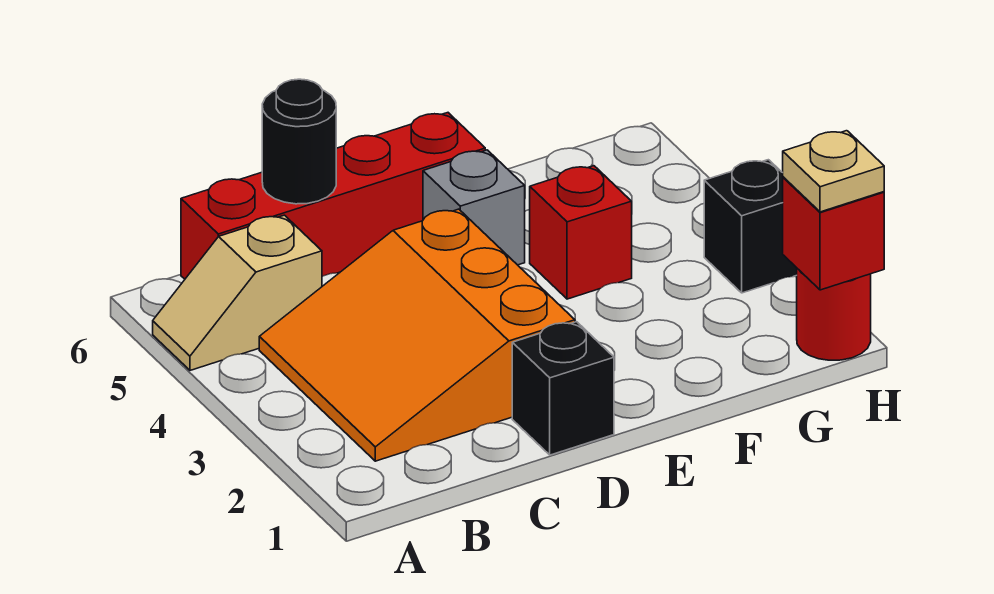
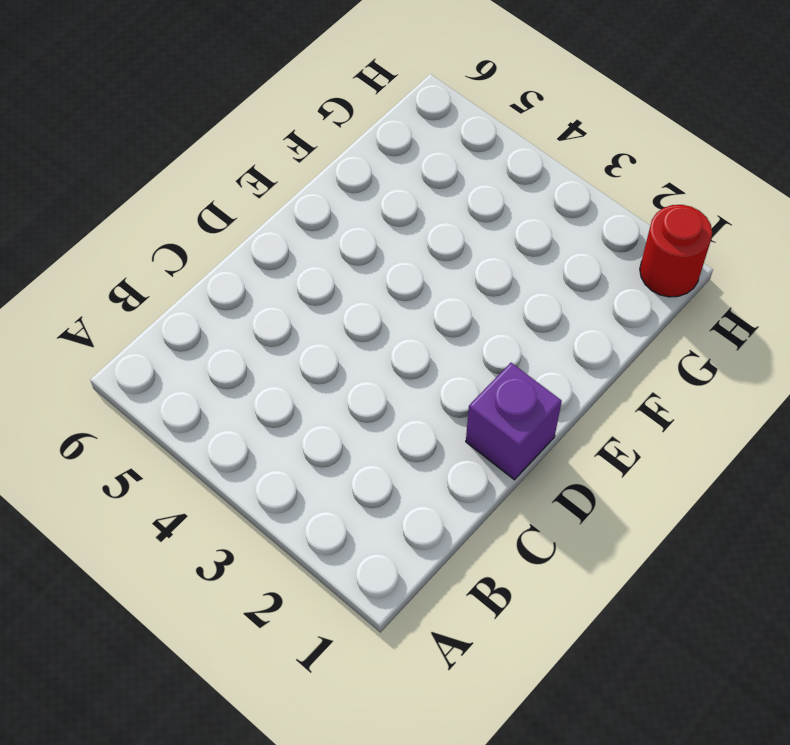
purple brick D1 level 1 -> black brick D1 level 1
none -> tan slope A5:B5 level 1 top B
none -> orange slope B2:D4 level 1 top D

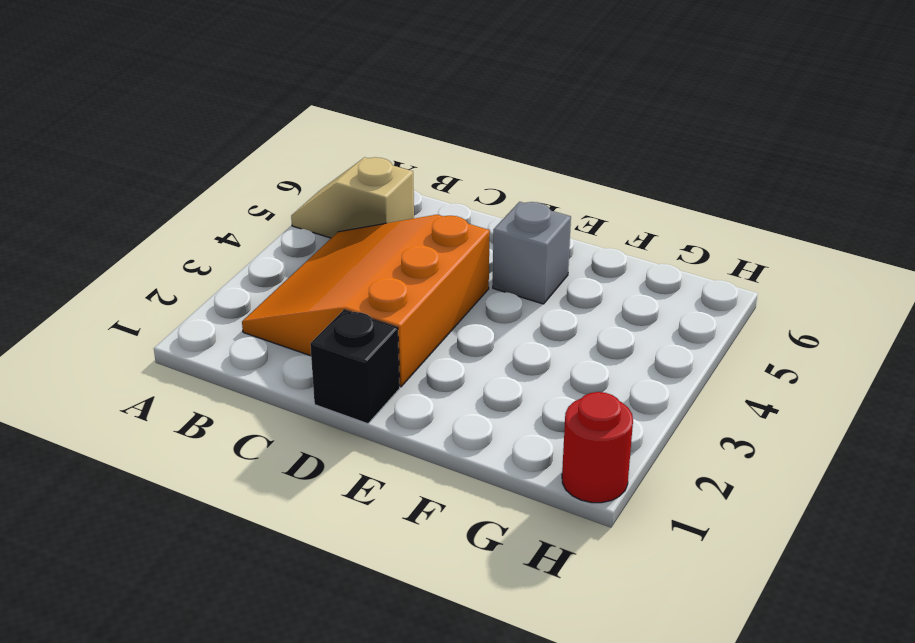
none -> red brick B6:E6 level 1
none -> red brick F4 level 1

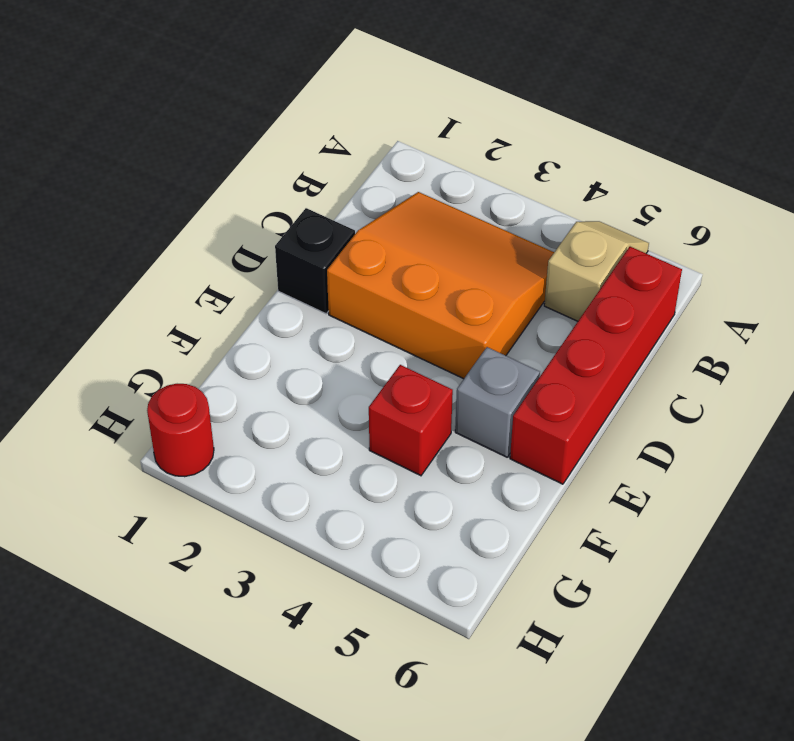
none -> black brick H3 level 1
none -> black round brick C6 level 2

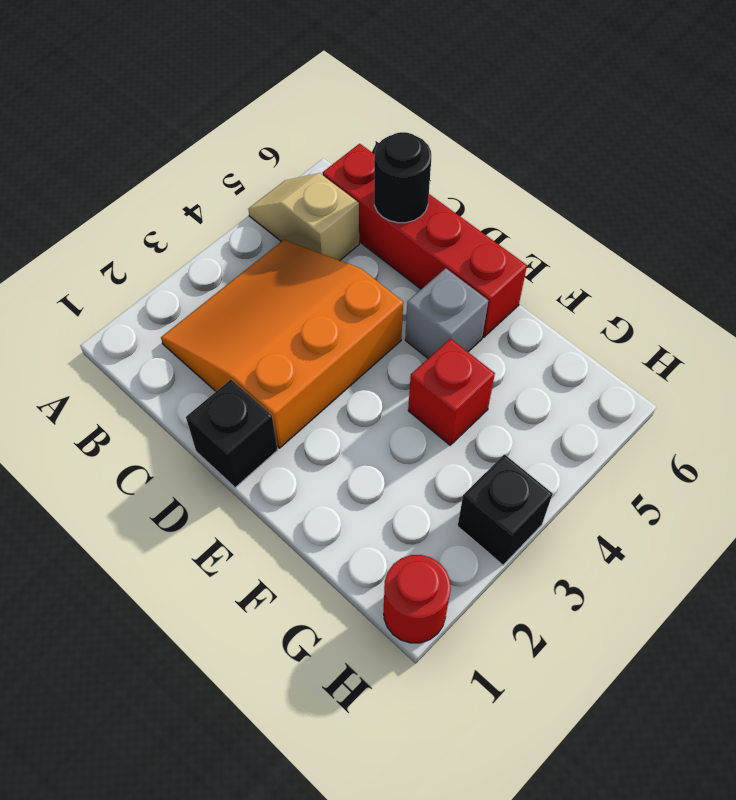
none -> red brick H1 level 2
none -> tan plate H1 level 3

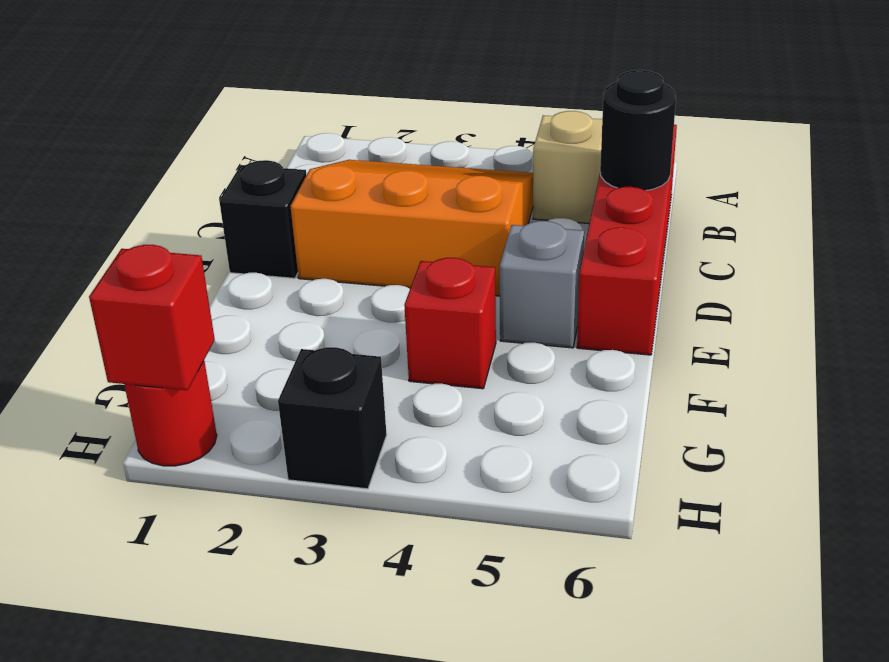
none -> tan plate H1 level 3

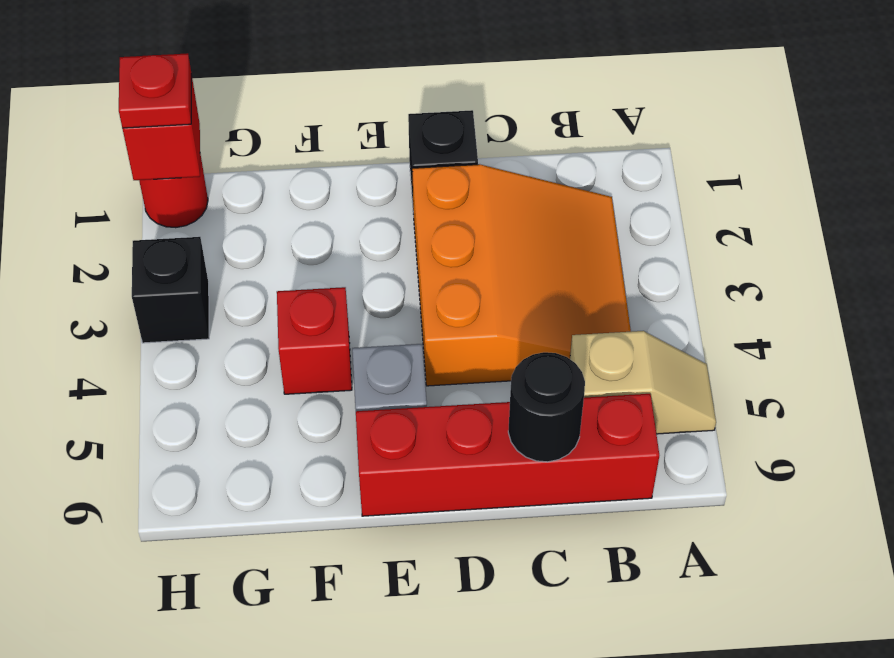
red plate H1 level 3 -> tan plate H1 level 3

